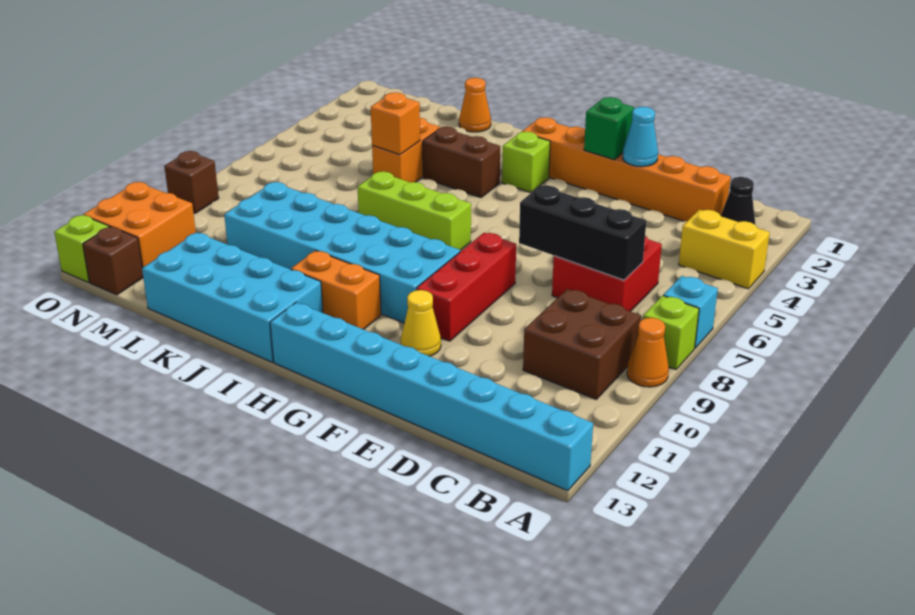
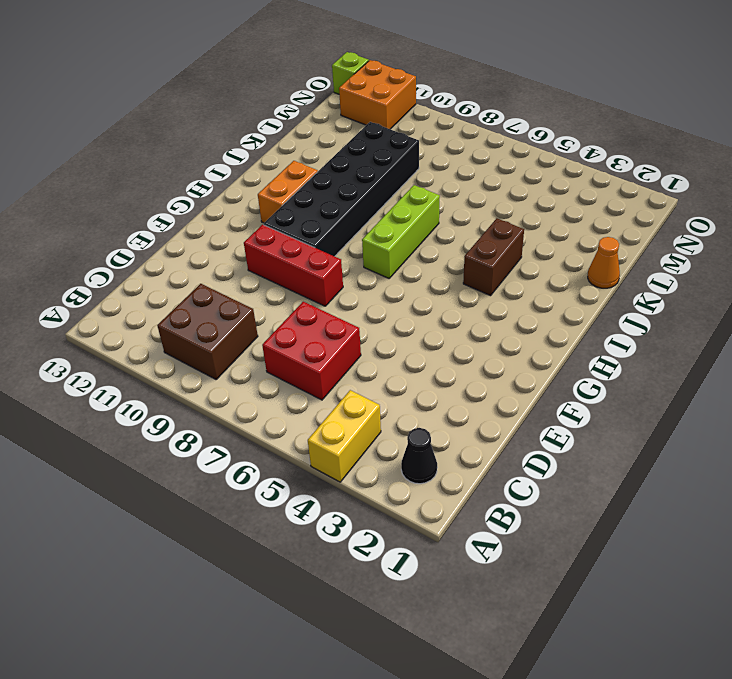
black brick G9:L10 level 1 -> cyan brick G9:L10 level 1
none -> cyan brick A7 level 1
none -> lime brick A8 level 1
none -> orange cone A9 level 1

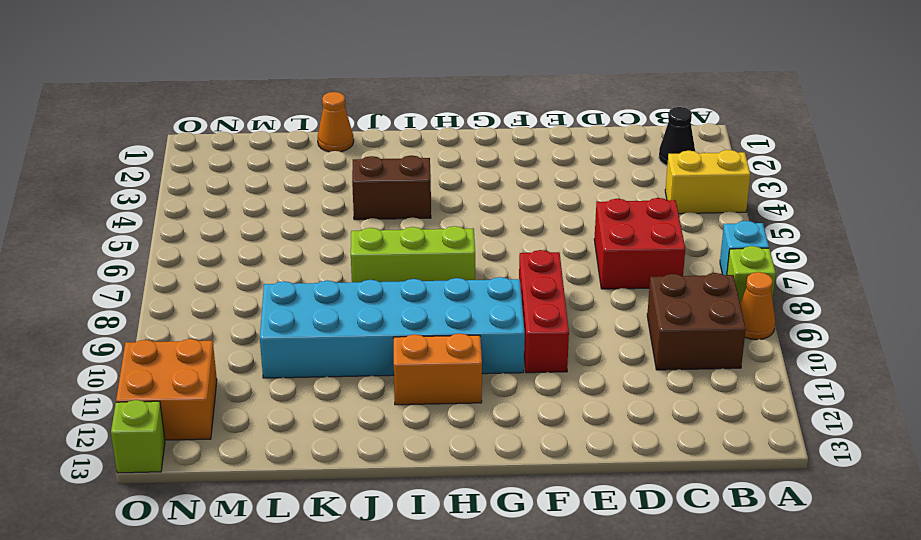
none -> cyan brick A13:H13 level 1
none -> orange brick C2:H2 level 1
none -> yellow cone F11 level 1

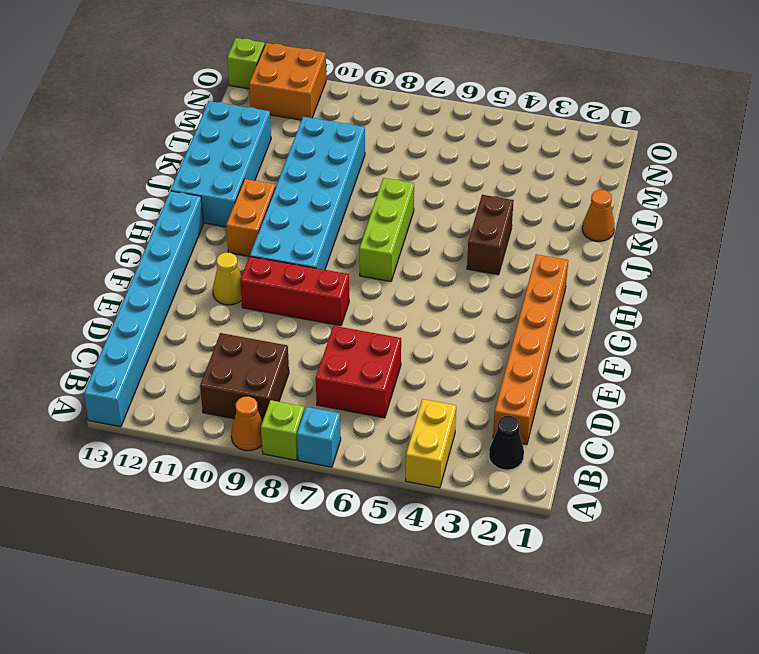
none -> lime brick H3 level 1
none -> orange brick K4:K5 level 1
none -> brown brick N13 level 1

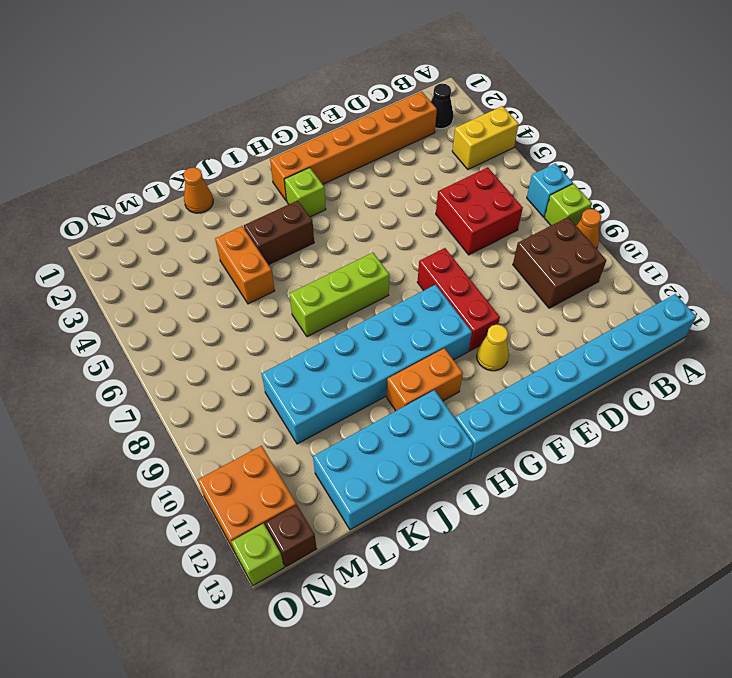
none -> brown brick O9 level 1
none -> black brick C7:E7 level 2
none -> cyan cone E2 level 2

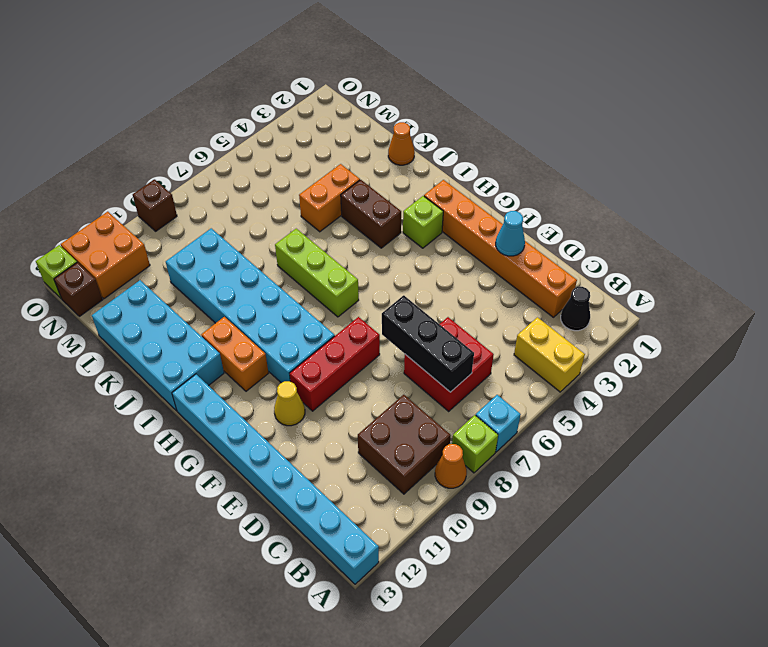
none -> green brick F2 level 2
none -> orange brick K5 level 2

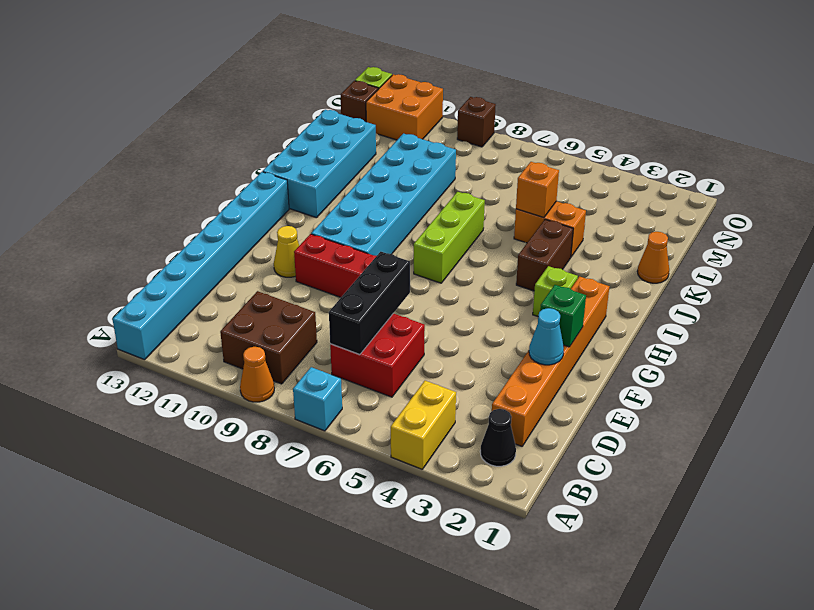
none -> lime brick A8 level 1
none -> orange brick H11:I11 level 1

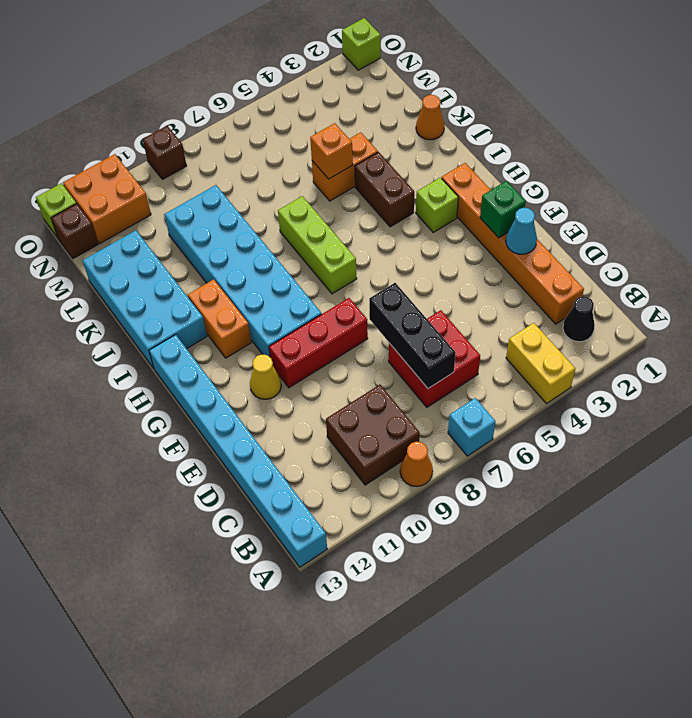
lime brick O1 level 1 -> lime brick A8 level 1

